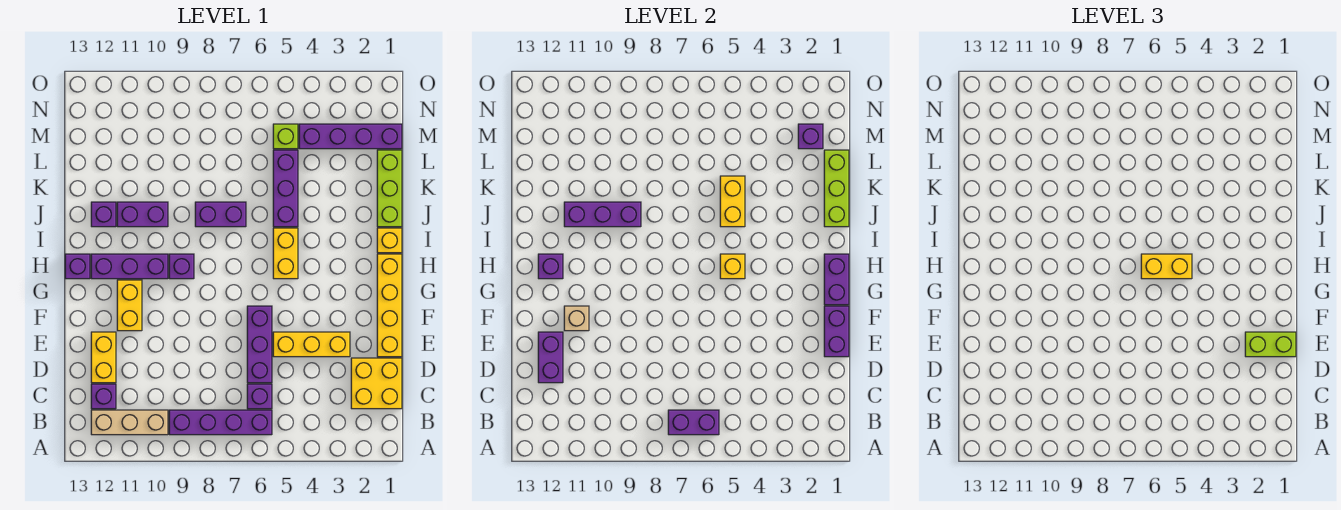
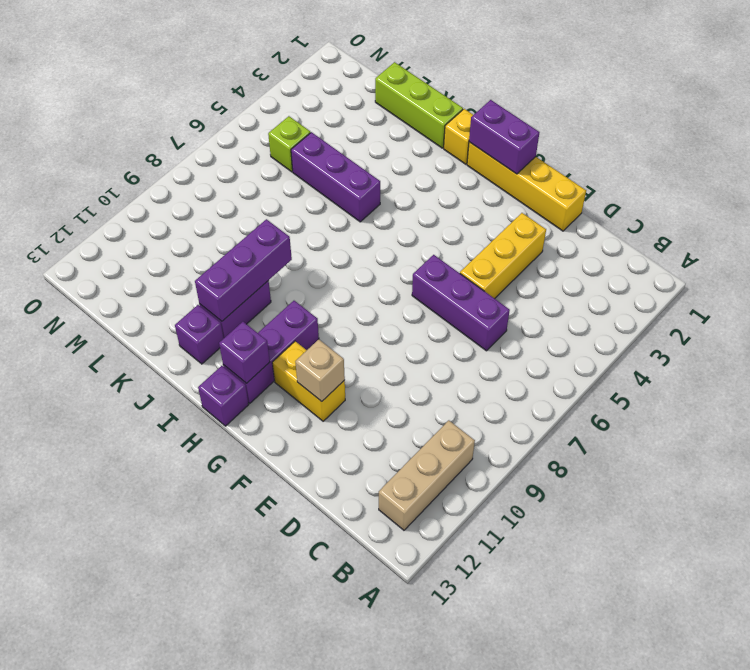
none -> purple brick B6:B9 level 1
none -> yellow brick C1:D2 level 1
none -> purple brick C6 level 1
none -> purple brick C12 level 1

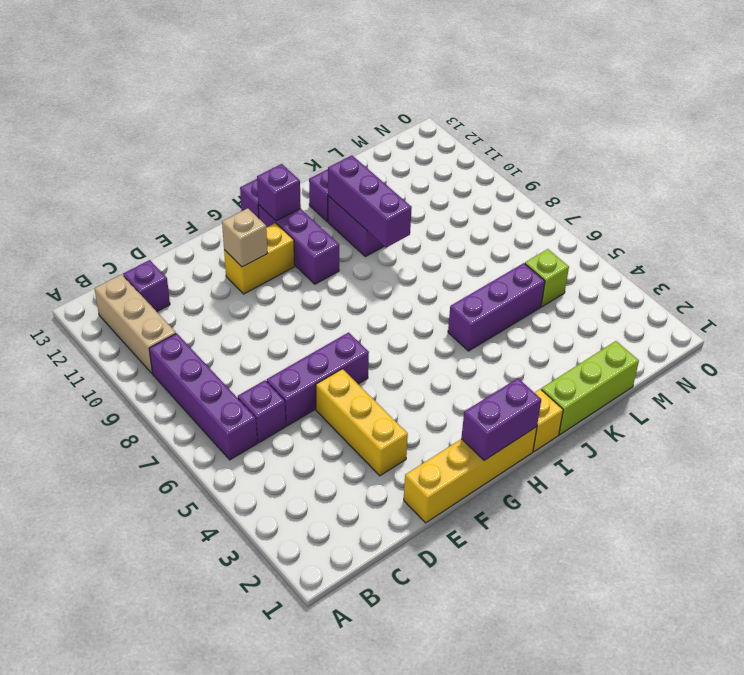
none -> yellow brick C1:D2 level 1
none -> yellow brick D12:E12 level 1
none -> yellow brick H5:I5 level 1
none -> purple brick H9 level 1

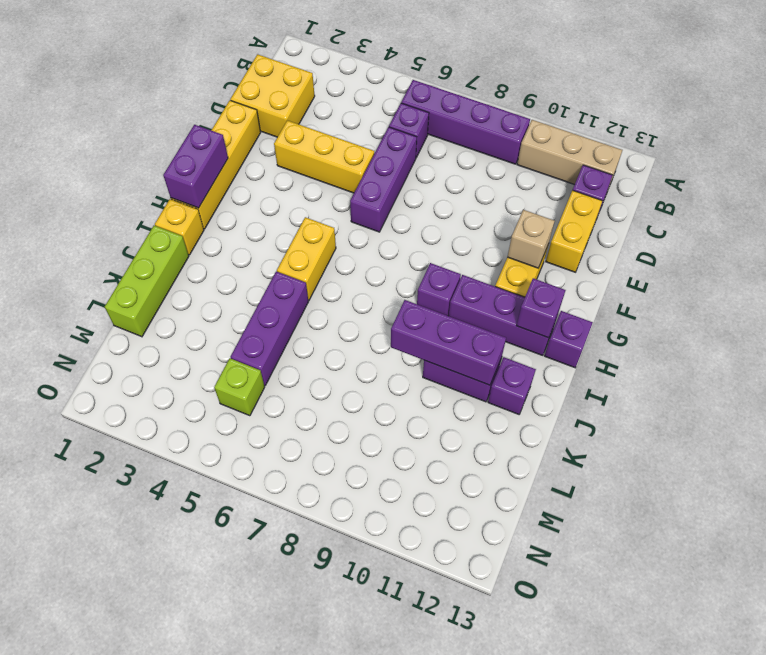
none -> purple brick J7:J8 level 1
none -> purple brick M1:M4 level 1
none -> purple brick B6:B7 level 2
none -> purple brick D12:E12 level 2

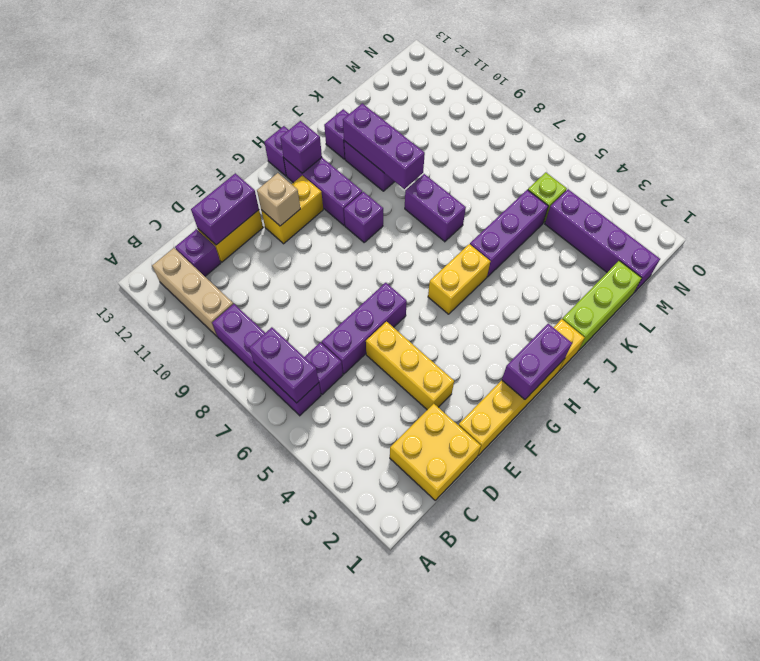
none -> purple brick E1:F1 level 2
none -> yellow brick H5 level 2
none -> lime brick J1:L1 level 2
none -> yellow brick J5:K5 level 2

